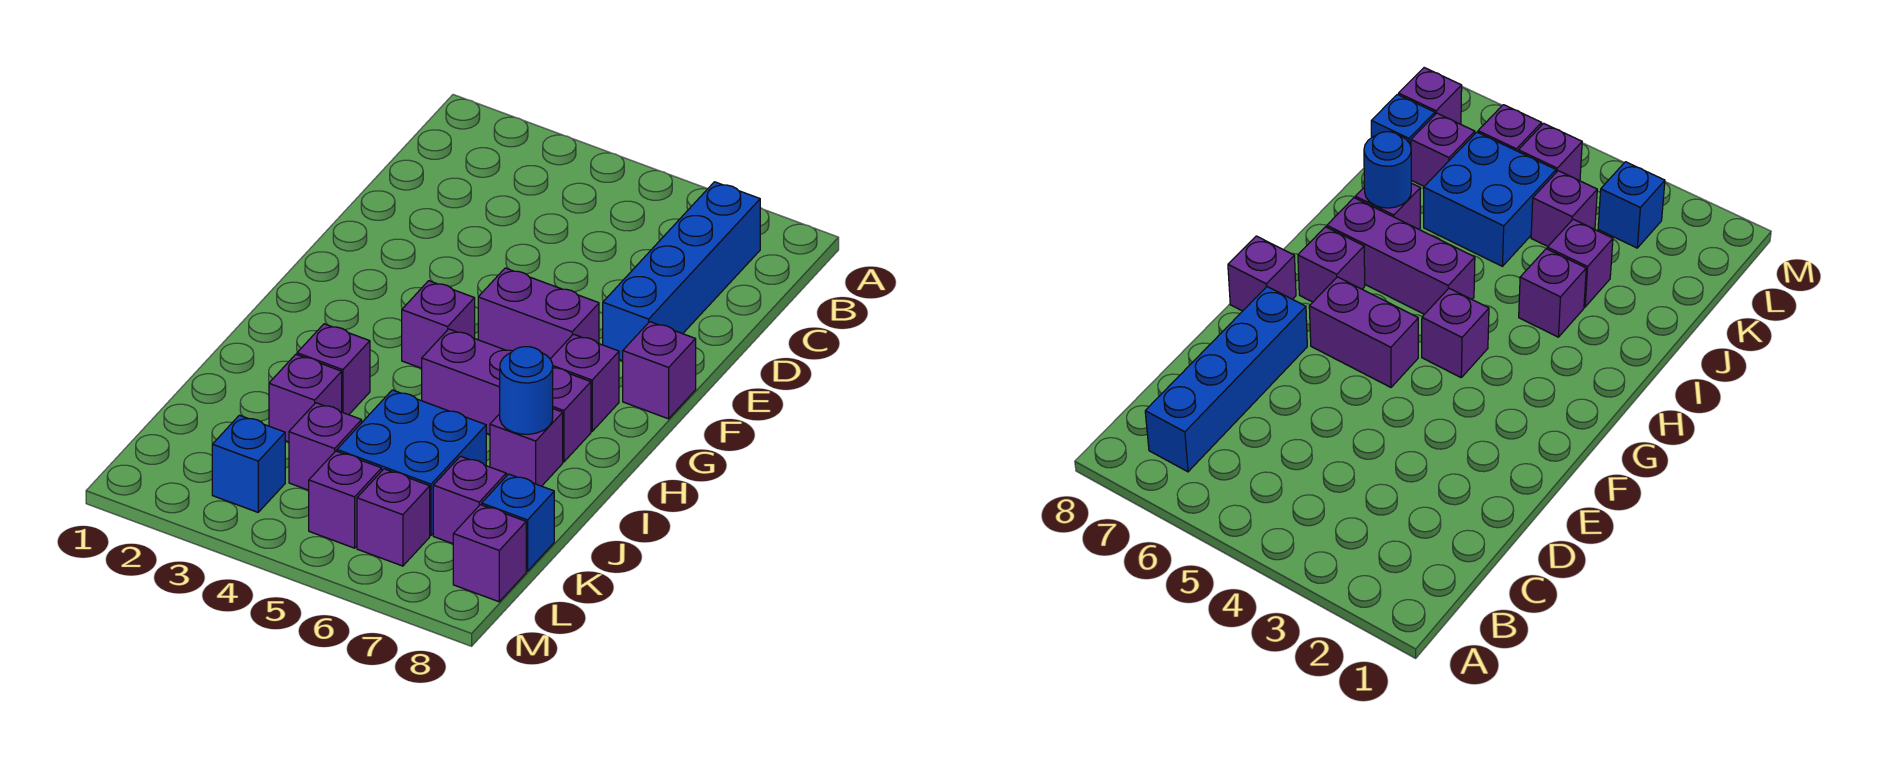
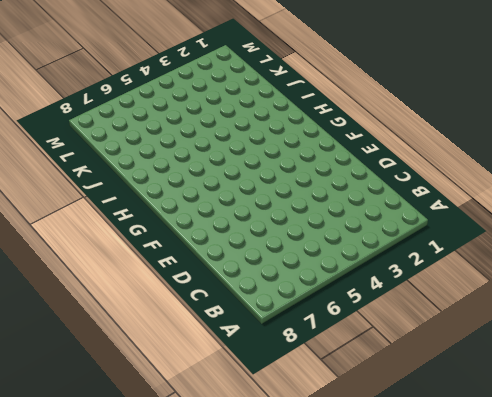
none -> blue brick B7:E7 level 1
none -> purple brick F5:F6 level 1
none -> purple brick F8 level 1

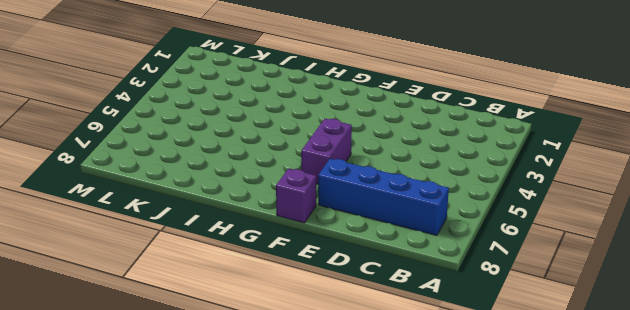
none -> purple brick G4 level 1
none -> purple brick G7 level 1
none -> purple brick H5:H7 level 1

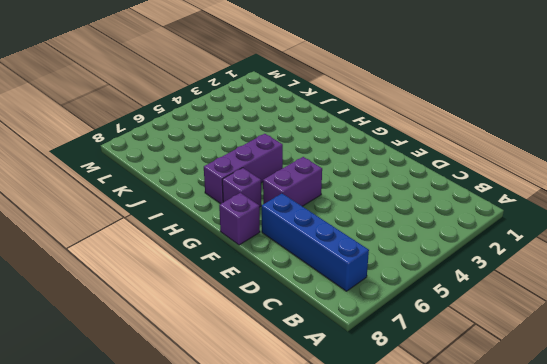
none -> purple brick G4 level 1
none -> purple brick I3 level 1
none -> purple brick I7 level 1

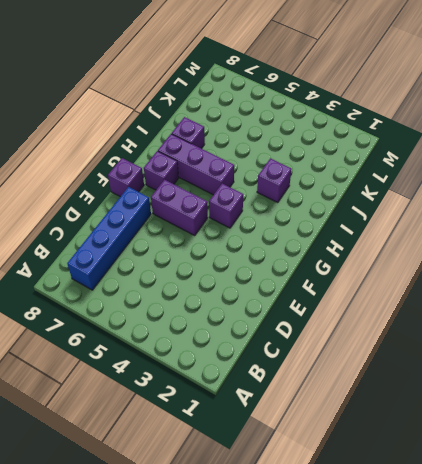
none -> purple brick J3 level 1
none -> blue brick J5:K6 level 1
none -> purple brick K4 level 1

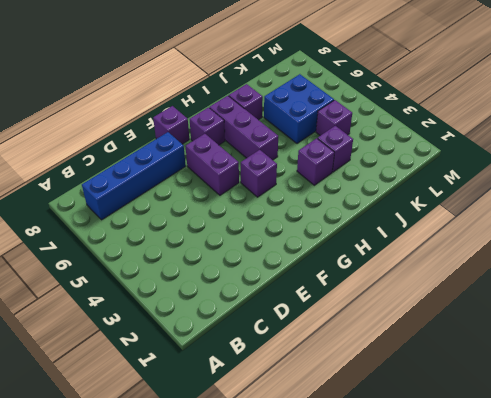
none -> purple brick K7 level 1
none -> blue brick K8 level 1
none -> blue brick L3 level 1

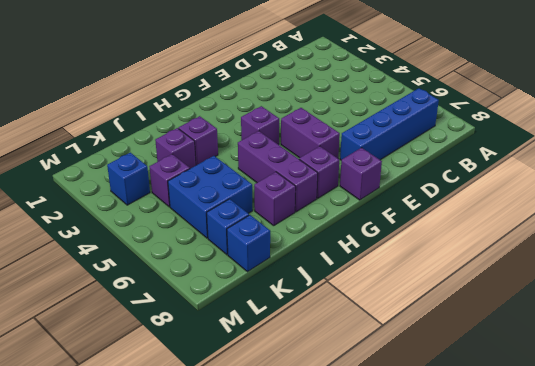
blue brick K7 level 1 -> purple brick K7 level 1
none -> purple brick L5 level 1
none -> purple brick L6 level 1
none -> purple brick L8 level 1

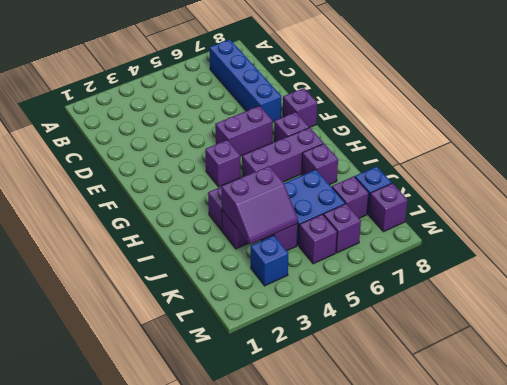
purple slope J3:K4 level 2 top J -> none
none -> blue round brick I7 level 2

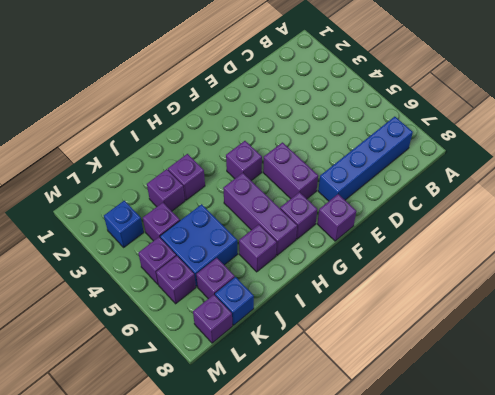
none -> blue round brick I7 level 2

